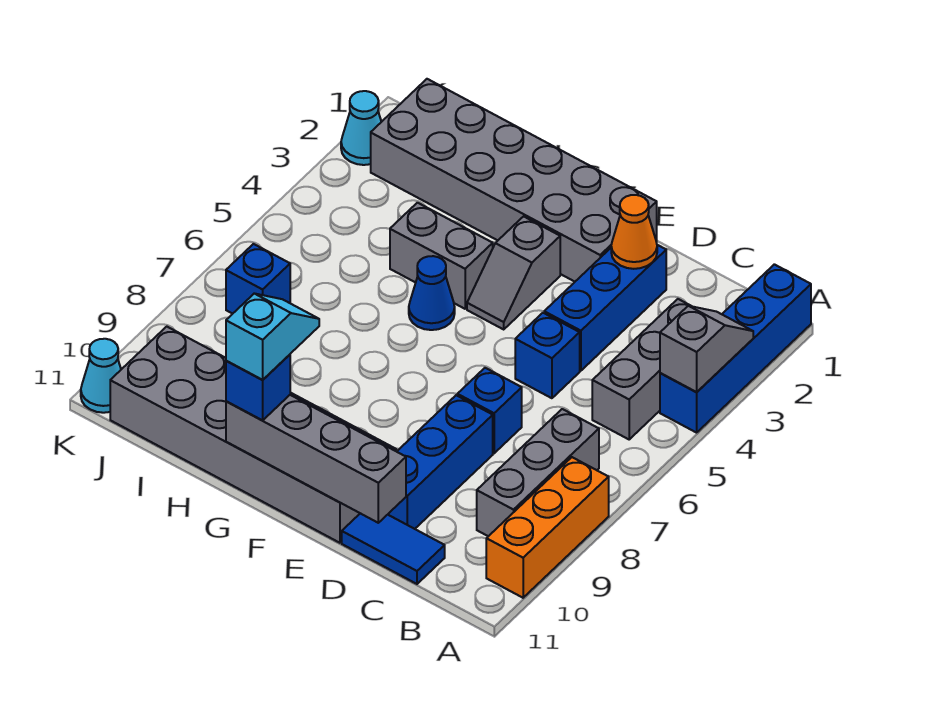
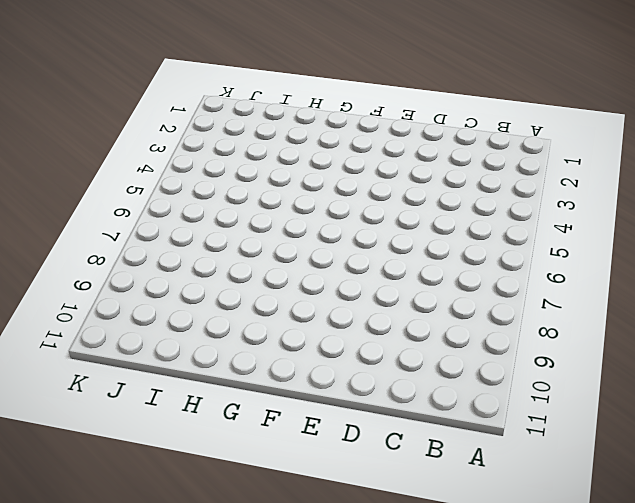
none -> blue brick A1:A4 level 1
none -> orange brick A8:A10 level 1
none -> grey brick B3:B5 level 1

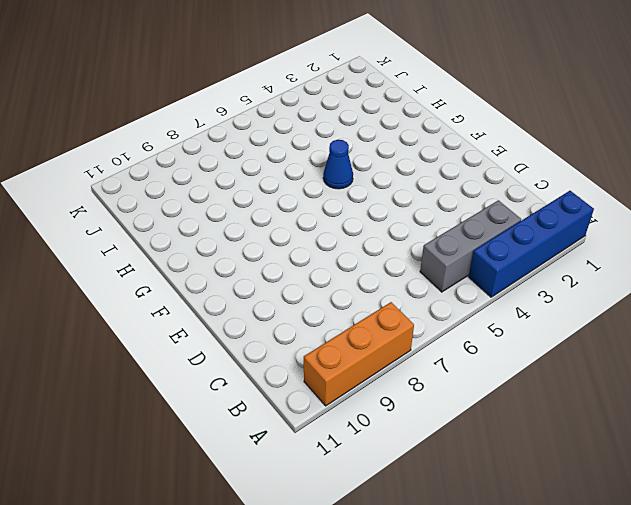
none -> grey brick B7:B9 level 1
none -> blue tile C11:D11 level 1
none -> blue brick D2:D4 level 1

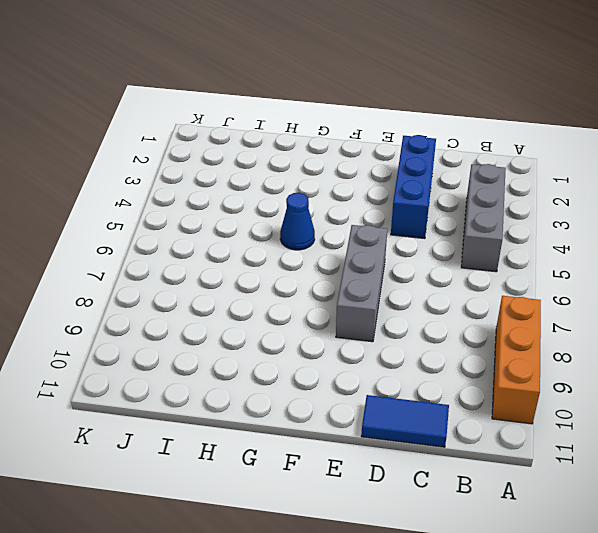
grey brick E6:E8 level 1 -> grey brick B7:B9 level 1
none -> blue brick A1:A4 level 1
none -> blue brick D5 level 1
none -> blue brick D7 level 1

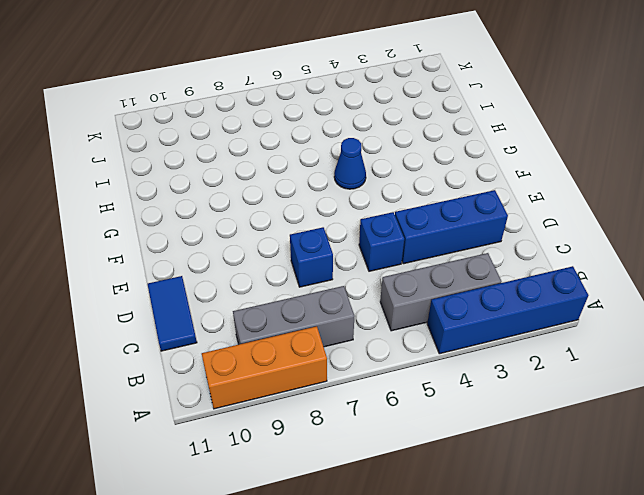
none -> blue brick D8:D10 level 1
none -> grey brick E1:J2 level 1
none -> grey brick E10:J11 level 1

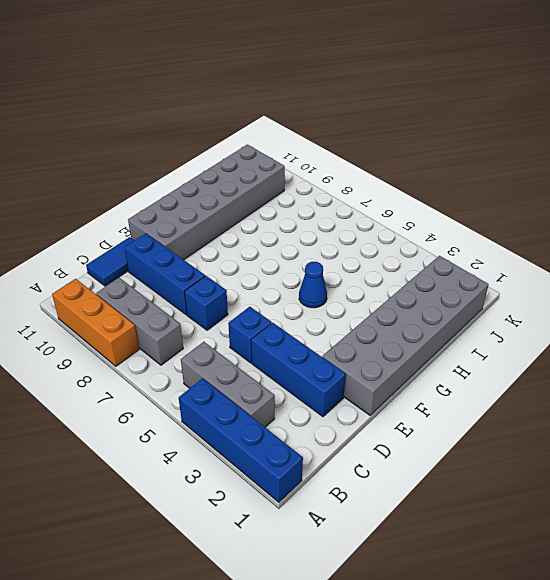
none -> grey slope F3:F4 level 1 top 3
none -> grey brick G4:H4 level 1
none -> blue brick J7 level 1

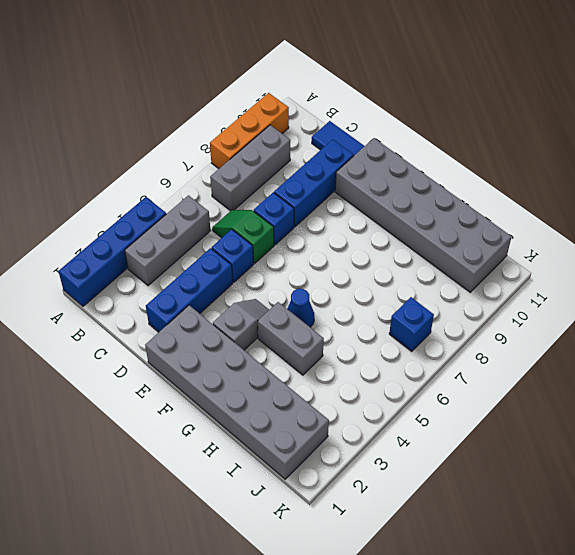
green slope C6:D6 level 1 top D -> none
none -> cyan cone K2 level 1
none -> cyan cone K11 level 1
none -> grey slope A3:A4 level 2 top 4

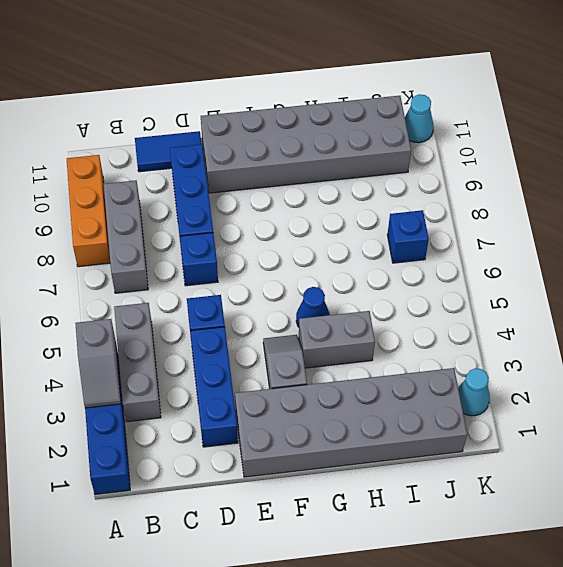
none -> orange cone D2 level 2
none -> grey brick D11:G11 level 2
none -> blue brick G11 level 3

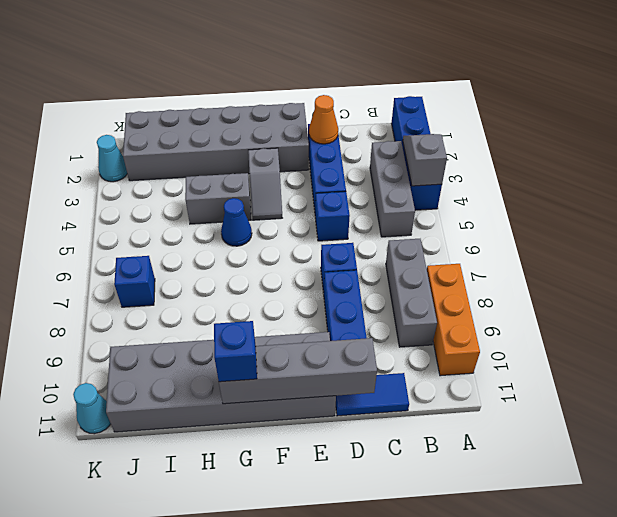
none -> cyan slope G10:G11 level 4 top 11

